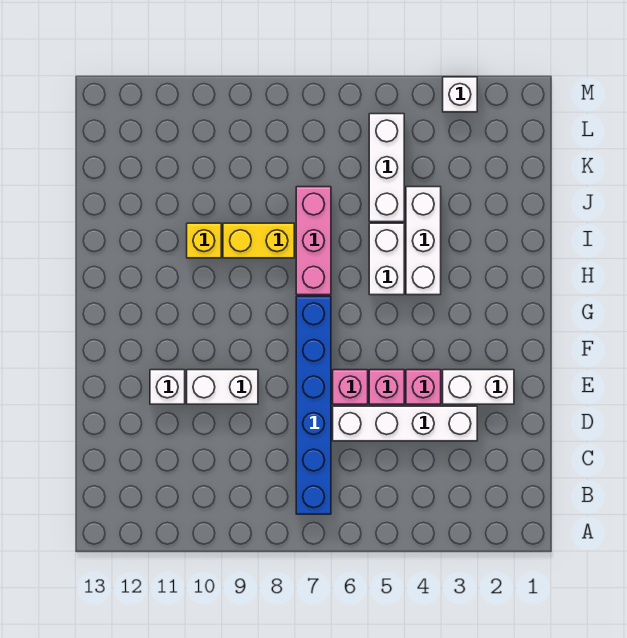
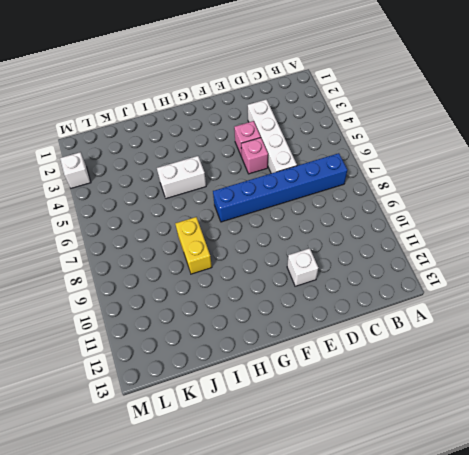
none -> white brick E2:E3 level 1
none -> pink brick E6 level 1
none -> white brick E9:E10 level 1

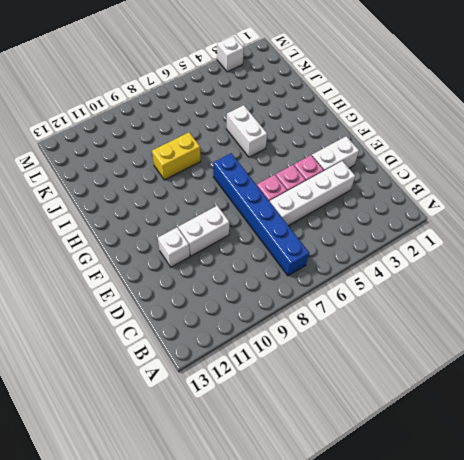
none -> white brick H4:J4 level 1
none -> pink brick H7:J7 level 1
none -> yellow brick I10 level 1

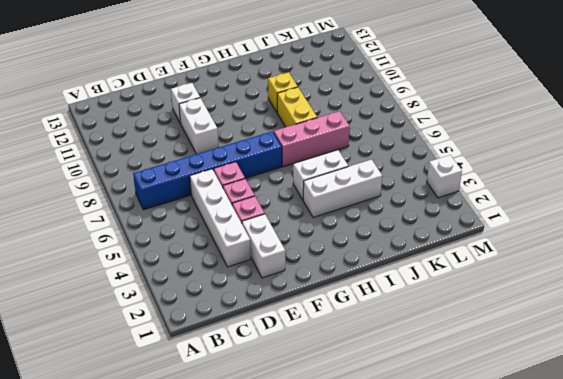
none -> white brick J5:L5 level 1

